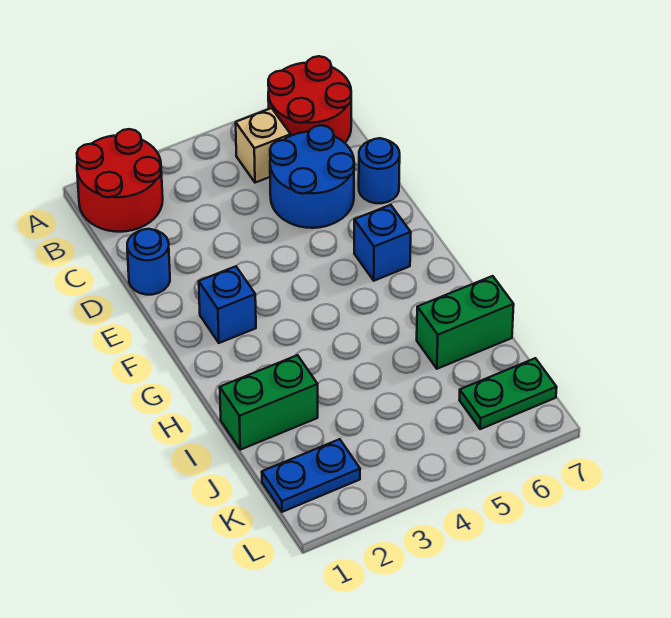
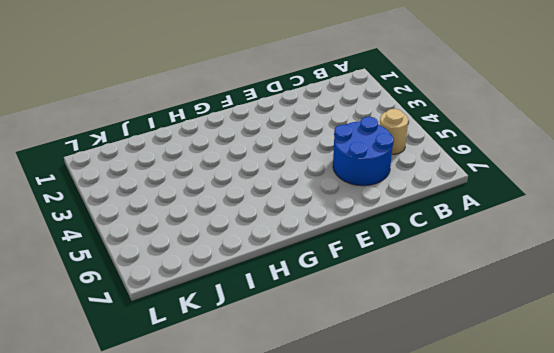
tan round brick B5 level 1 -> tan brick B5 level 1
none -> red round brick A1:B2 level 1
none -> red round brick A6:B7 level 1
none -> blue round brick D1 level 1

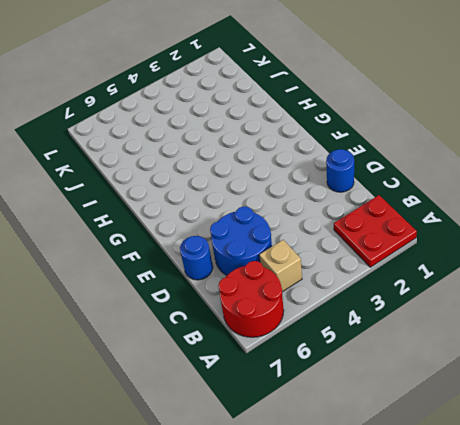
red plate A1:B2 level 1 -> red round brick A1:B2 level 1
none -> blue brick F2 level 1
none -> blue brick F6 level 1
none -> green brick I1:I2 level 1

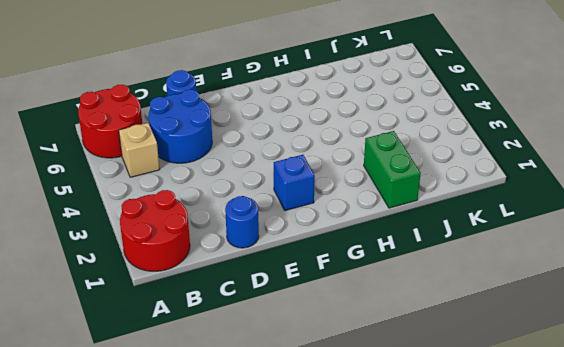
none -> blue brick F6 level 1
none -> green brick I6:I7 level 1
none -> blue plate K1:K2 level 1

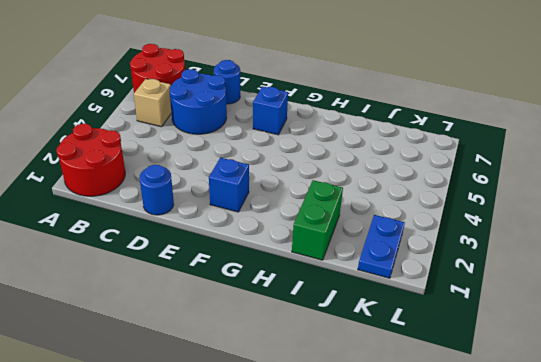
none -> green brick I6:I7 level 1
none -> green plate K6:K7 level 1

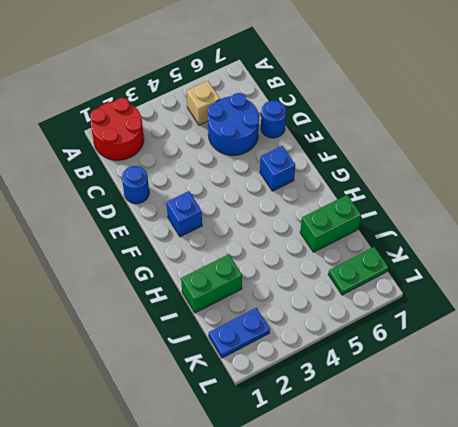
none -> red round brick A6:B7 level 1

